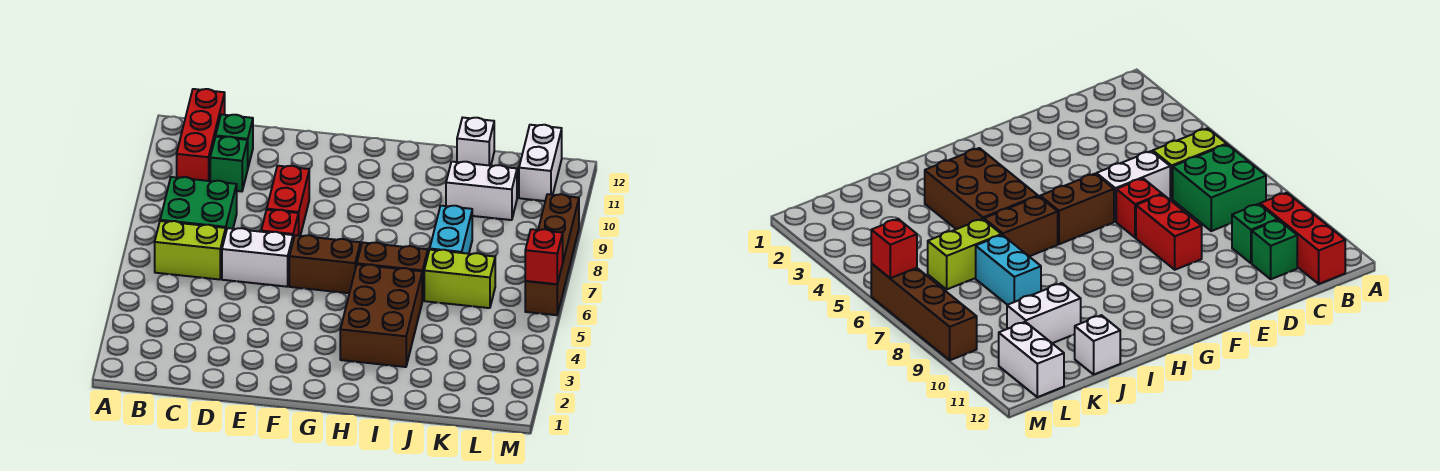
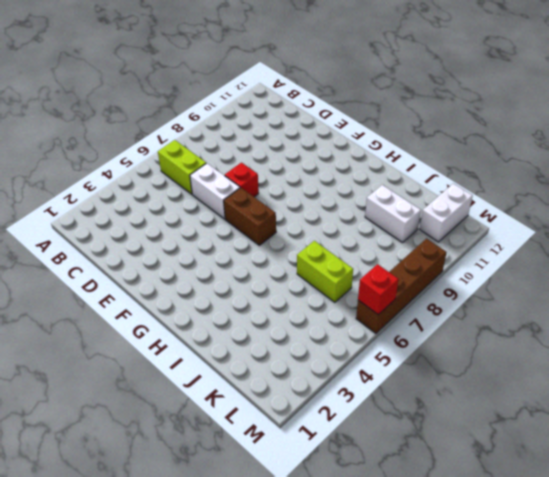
none -> green brick B7:C8 level 1
none -> red brick B10:B12 level 1
none -> green brick C10 level 1

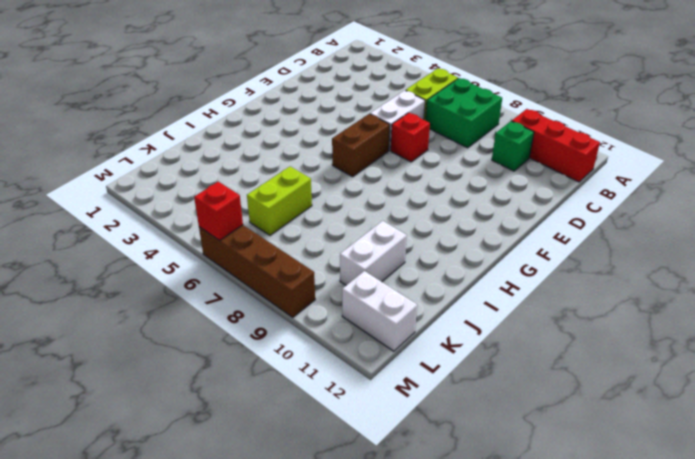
none -> green brick C11 level 1
none -> red brick E8:E9 level 1
none -> brown brick H3:I5 level 1

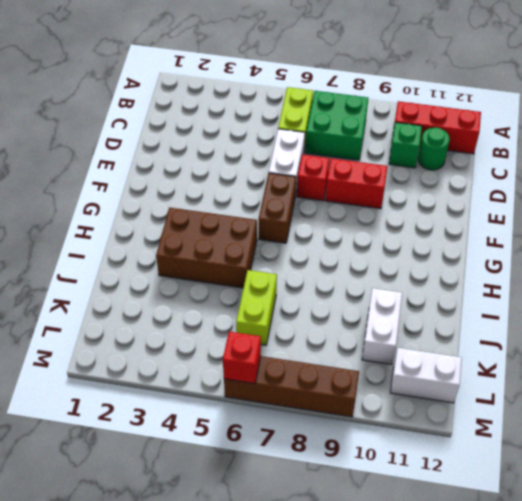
green round brick C11 level 1 -> green brick C11 level 1
none -> brown brick H6:I6 level 1
none -> cyan brick J7:J8 level 1
none -> white brick J12 level 1

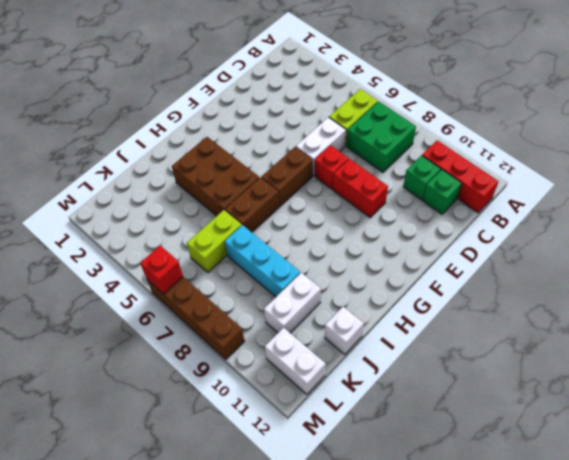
cyan brick J7:J9 level 1 -> cyan brick J7:J8 level 1

